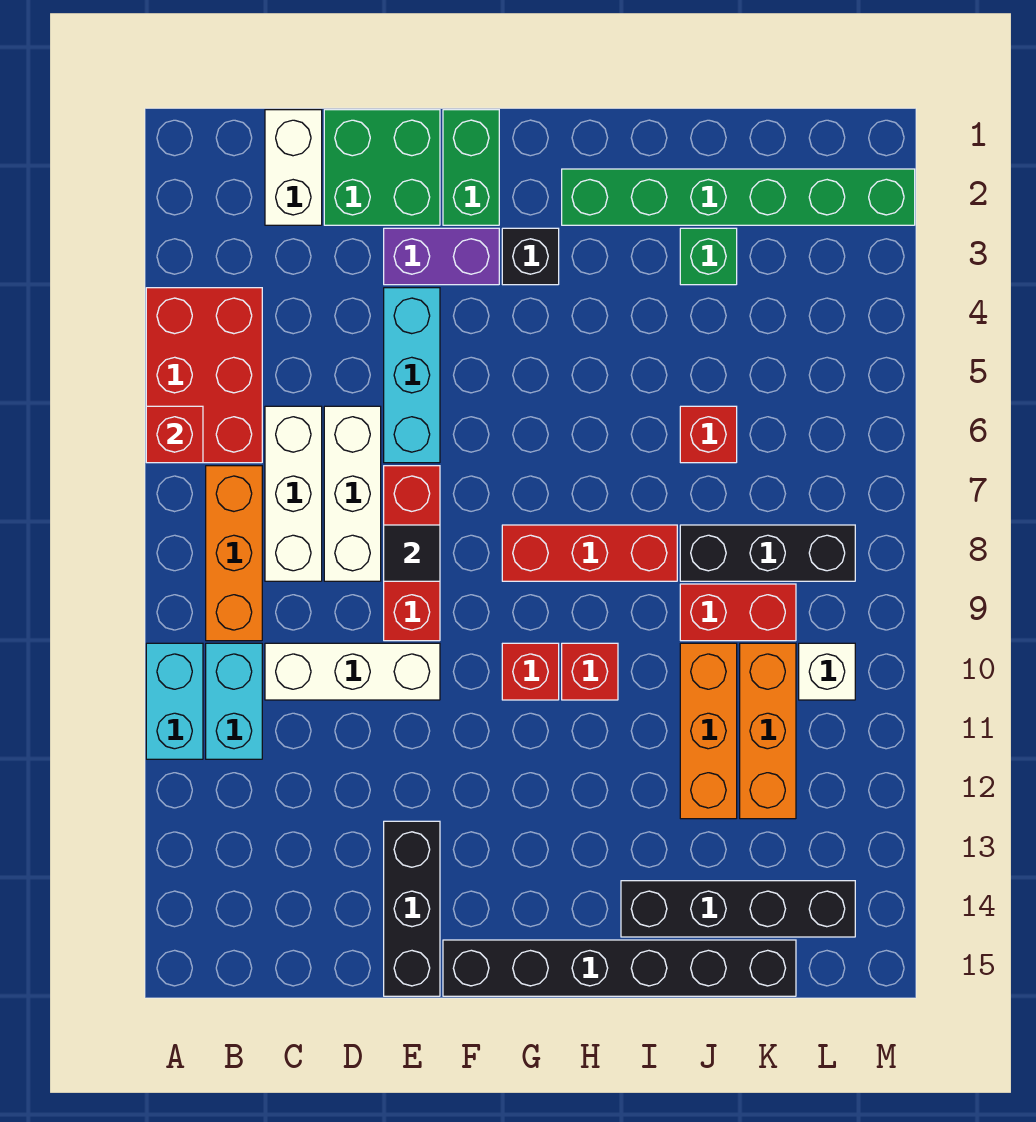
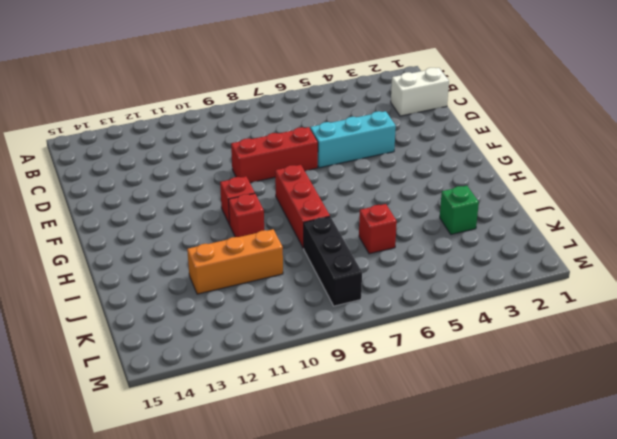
none -> red brick A4:B6 level 1
none -> cyan brick A10:A11 level 1
none -> orange brick B7:B9 level 1
none -> cyan brick B10:B11 level 1

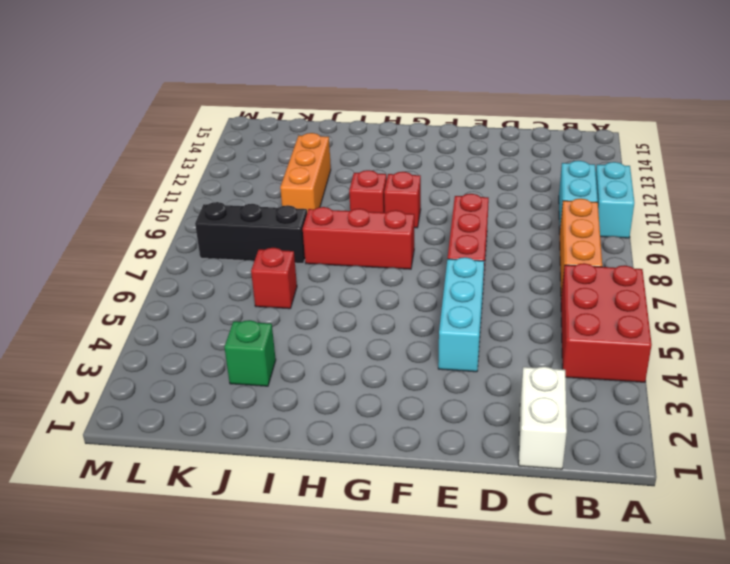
none -> white brick C6:C8 level 1
none -> white brick C10:E10 level 1
none -> green brick D1:E2 level 1
none -> white brick D6:D8 level 1

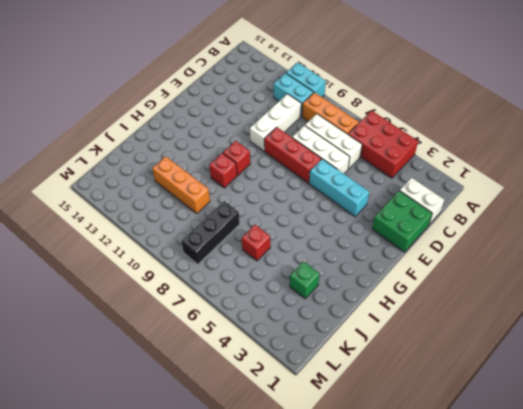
none -> purple brick E3:F3 level 1
none -> black brick E13:E15 level 1
none -> green brick F1:F2 level 1
none -> black brick F15:K15 level 1

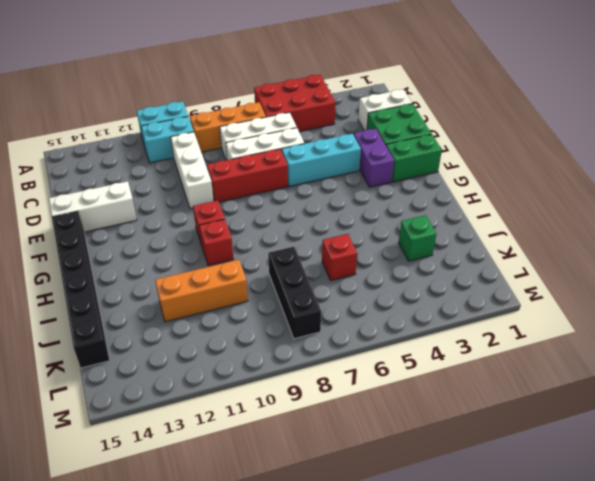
white brick E13:E15 level 1 -> black brick E13:E15 level 1
none -> black brick G3 level 1
none -> red brick G8:I8 level 1
none -> green brick H2:M2 level 1
none -> black brick I14:L14 level 1

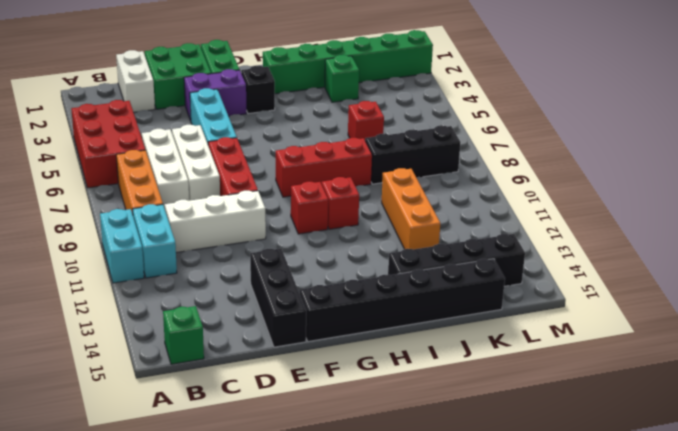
green brick B15 level 1 -> none
none -> red brick J9:K9 level 1
none -> orange brick K10:K12 level 1
none -> white brick L10 level 1
none -> red brick A6 level 2

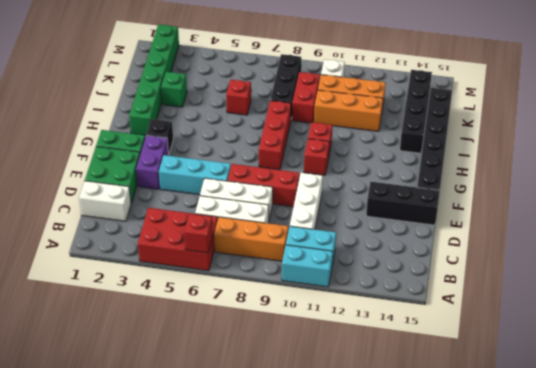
none -> black tile E8 level 2

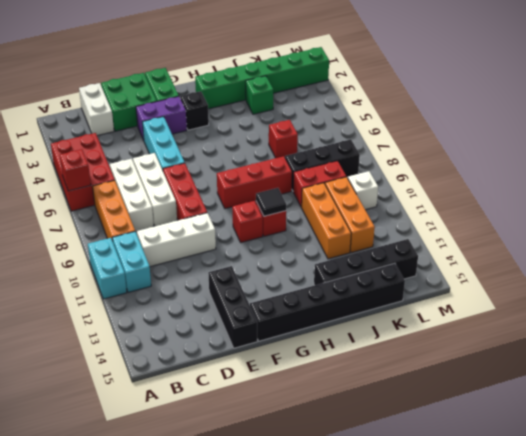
black tile H10 level 2 -> black tile E8 level 2

